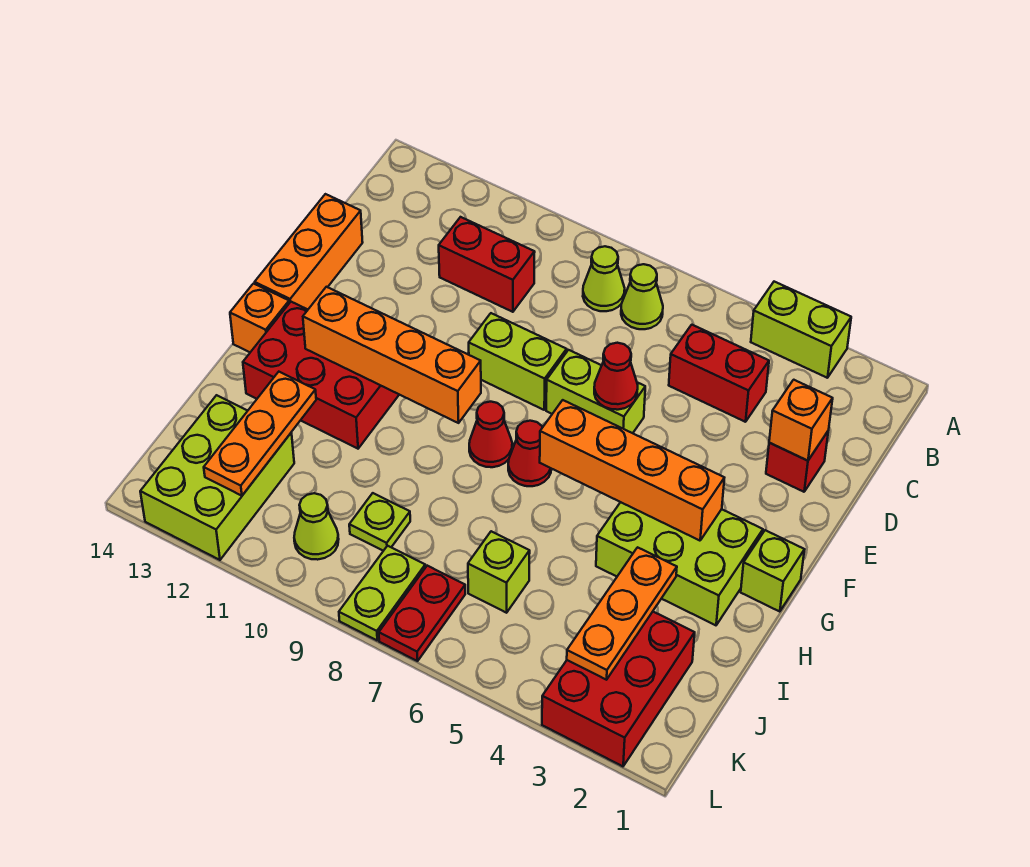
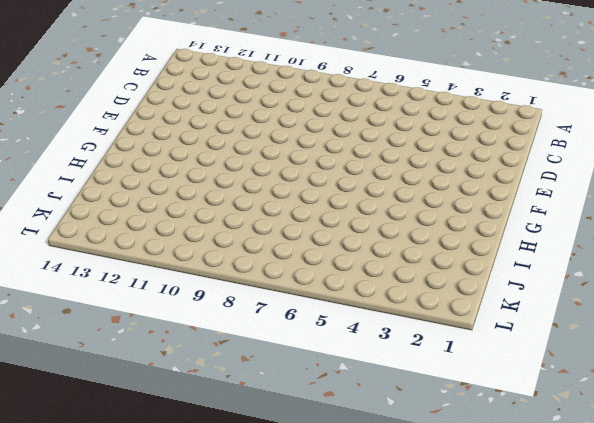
none -> lime brick A3:A4 level 1
none -> lime cone B7 level 1
none -> lime cone B8 level 1

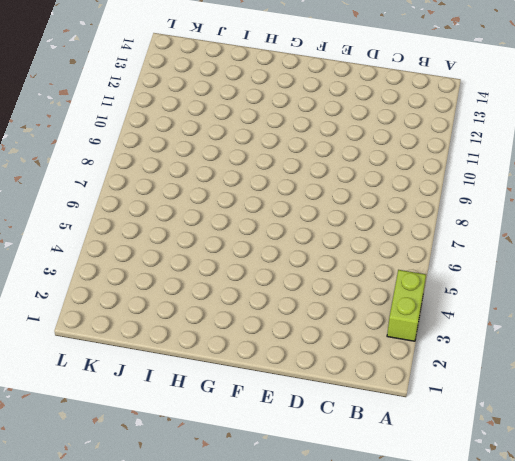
none -> lime cone B7 level 1
none -> lime cone B8 level 1
none -> red brick C4:C5 level 1

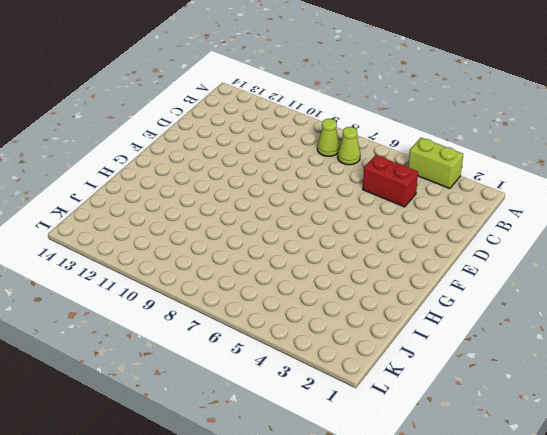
none -> red brick C10:C11 level 1
none -> red brick D2 level 1
none -> orange brick D14:F14 level 1

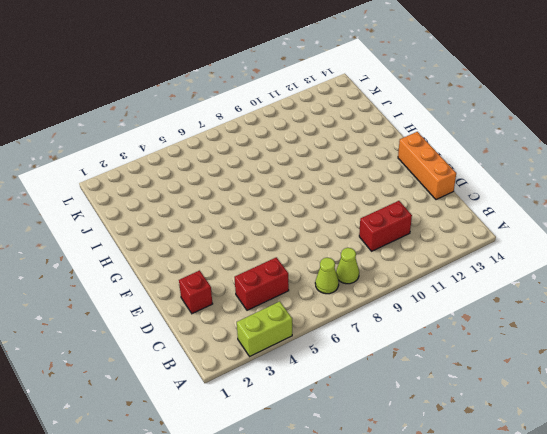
none -> lime brick E6:E7 level 1
none -> lime brick E8:E9 level 1
none -> lime brick G1 level 1

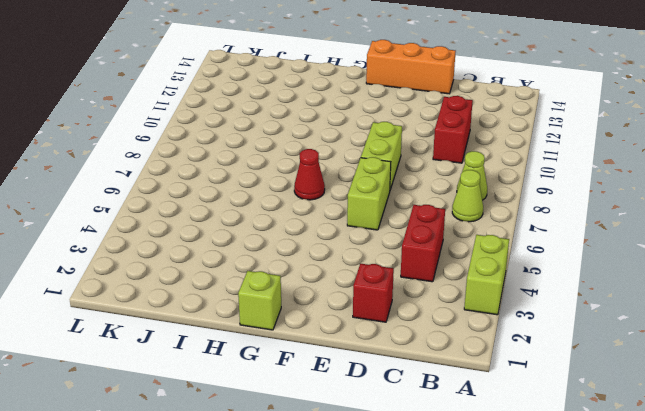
none -> lime brick G2:H4 level 1
none -> red cone G8 level 1
none -> red brick G11:H13 level 1

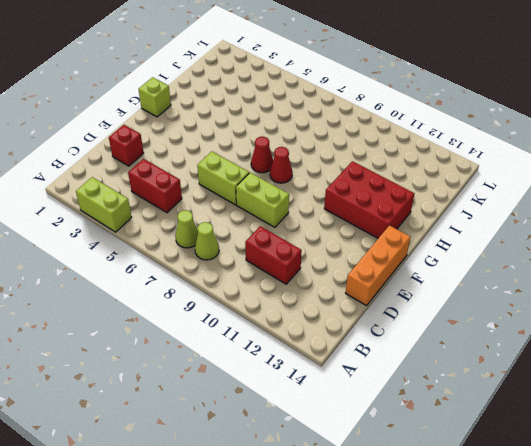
none -> lime brick G2:H4 level 1
none -> orange brick G14 level 1
none -> red brick J2:L3 level 1

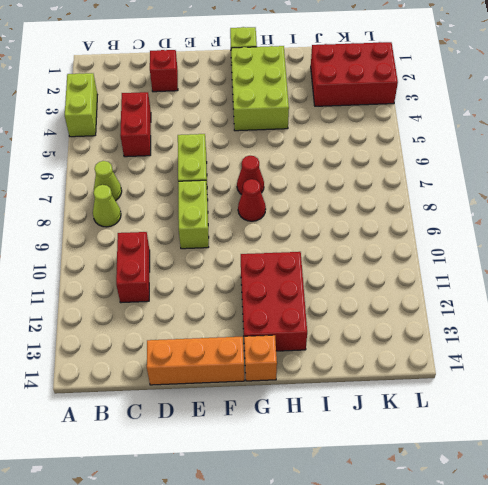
none -> lime brick J6 level 1
none -> lime plate J9 level 1
none -> lime brick J12:L13 level 1

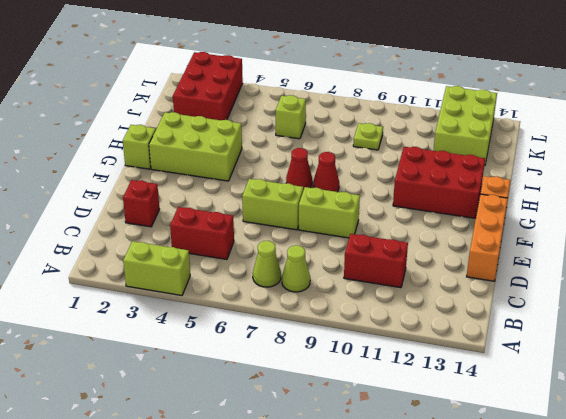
none -> red plate K7:L7 level 1
none -> lime plate K8:L8 level 1
none -> lime cone K10 level 1

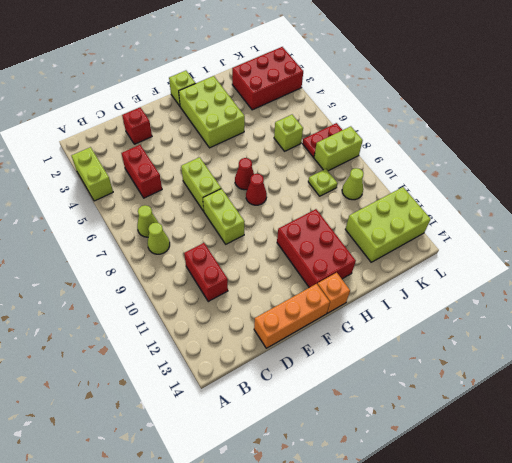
lime brick K8:L8 level 1 -> lime plate K8:L8 level 1
none -> orange brick D2 level 2
none -> red cone E6 level 2
none -> orange brick G3:G6 level 2

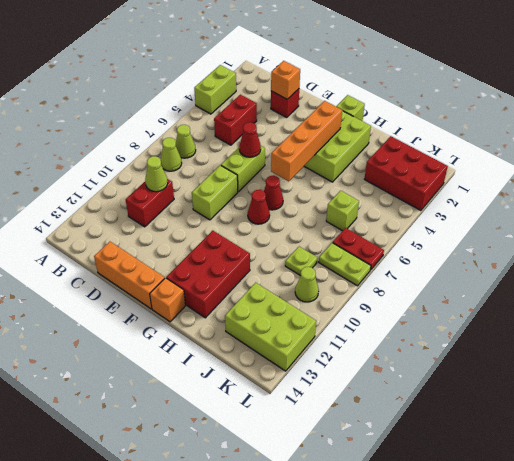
lime cone C10 level 2 -> none
none -> orange brick G9:G12 level 2
none -> orange plate I3:K3 level 2
none -> orange plate I12:K12 level 2

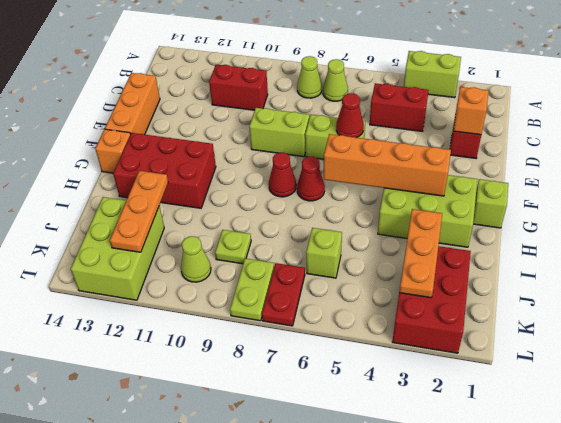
none -> orange brick G9:G12 level 2

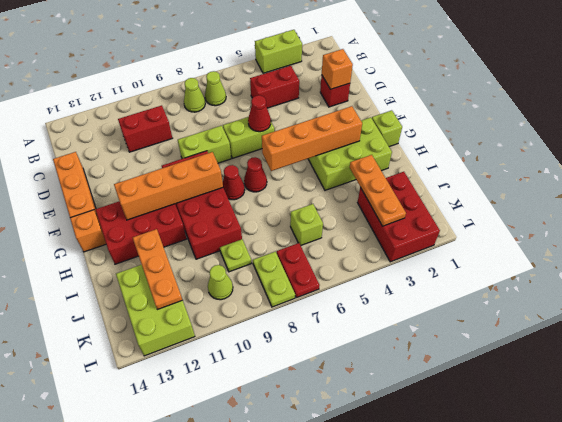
red brick F9:I10 level 1 -> none

